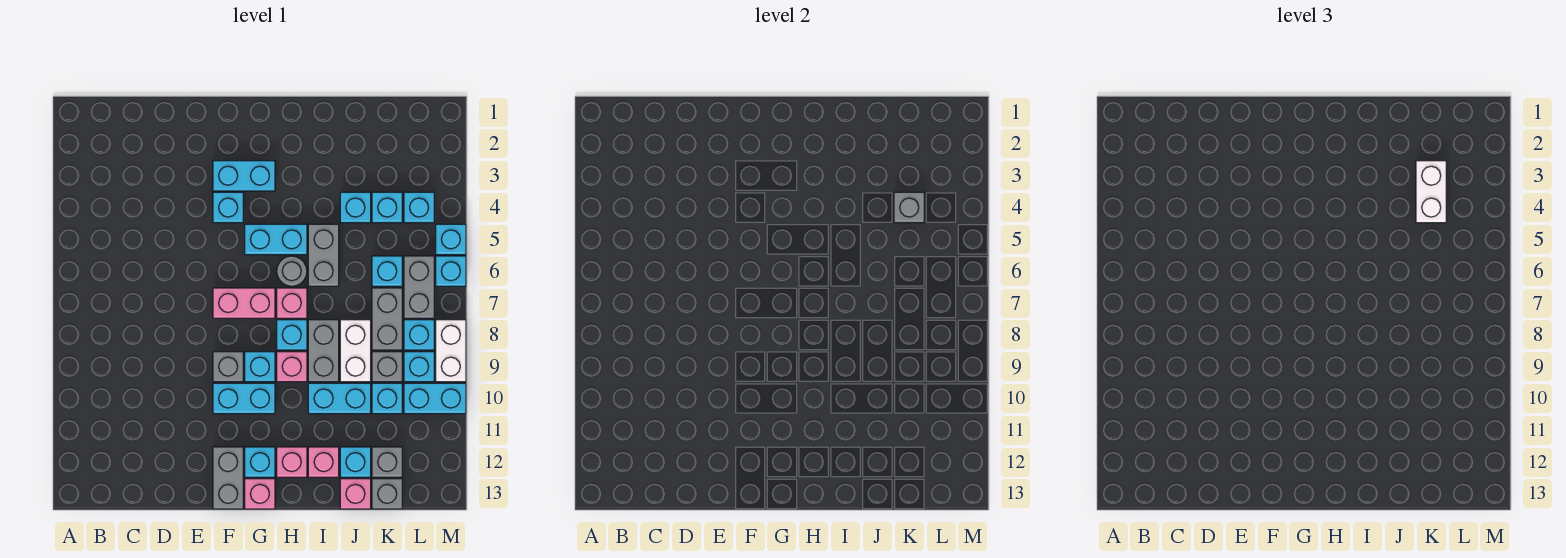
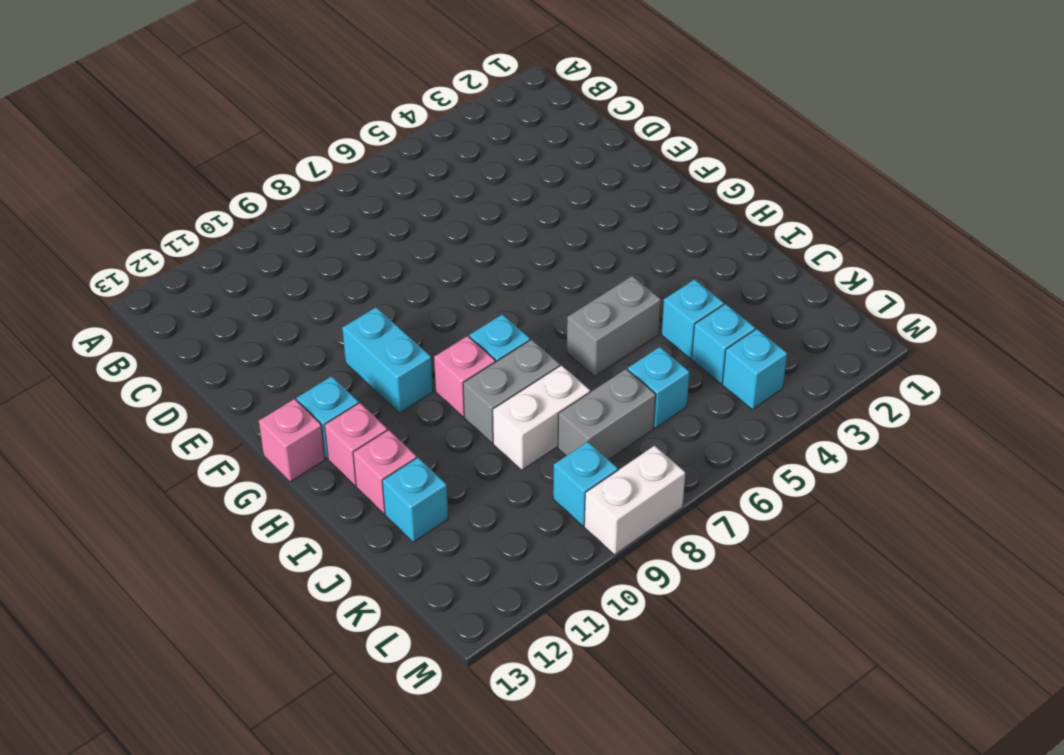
none -> cyan brick F3:G3 level 1
none -> cyan brick F4 level 1
none -> pink brick F7:G7 level 1
none -> grey brick F9 level 1

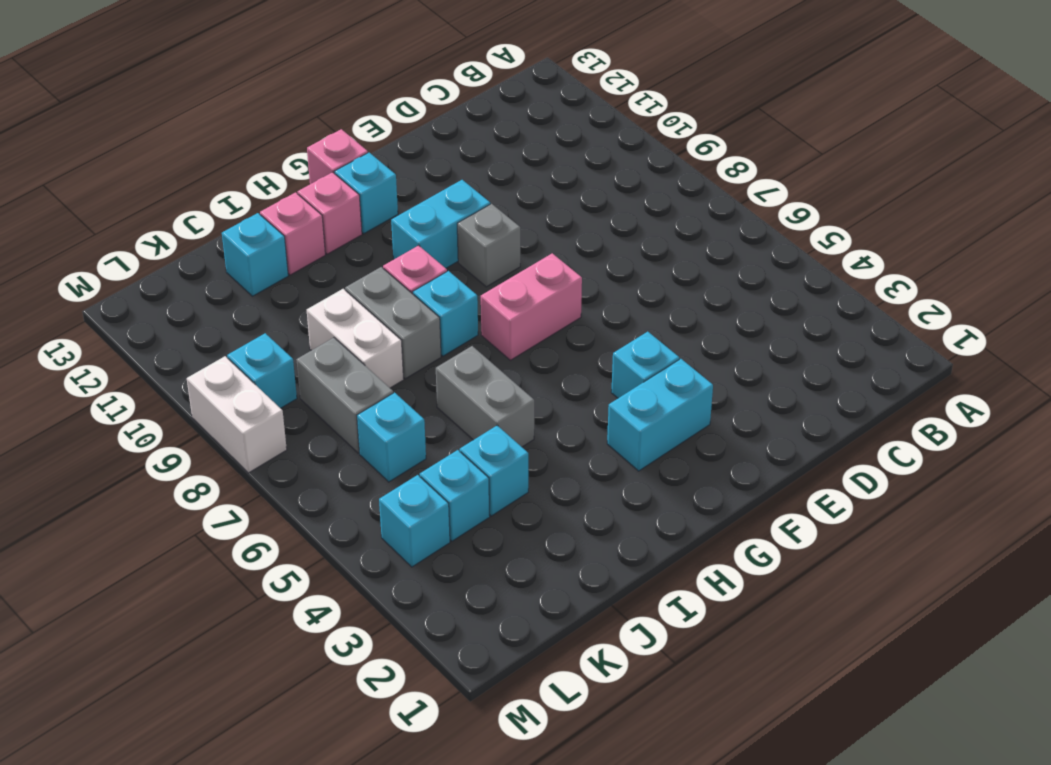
none -> grey brick F12:F13 level 1
none -> cyan brick G5:H5 level 1
none -> cyan brick G9 level 1
none -> grey round brick H6 level 1

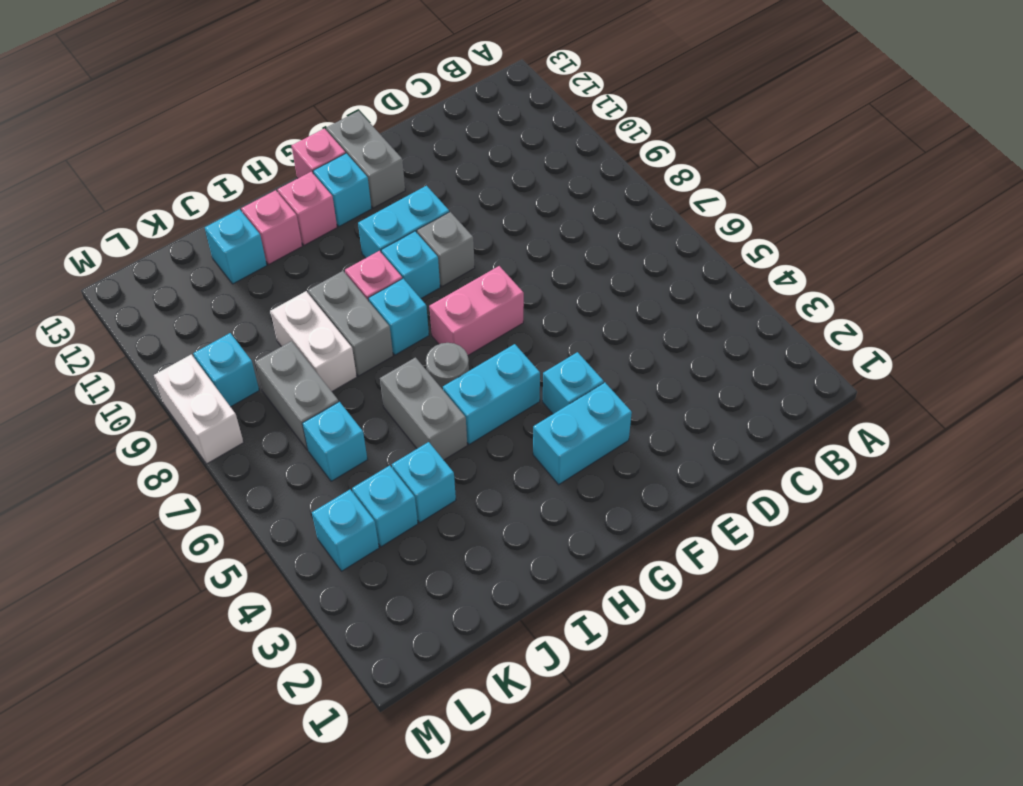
none -> pink brick H7 level 1
none -> cyan brick I10:J10 level 1
none -> pink brick J13 level 1
none -> grey brick K9 level 1

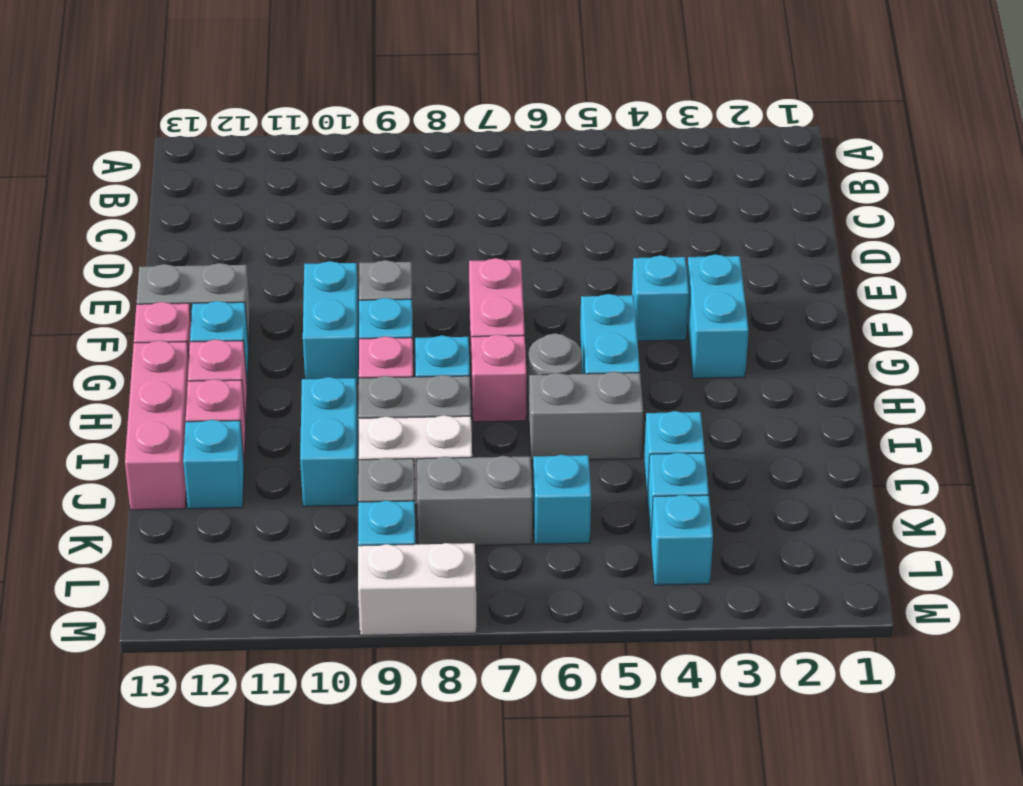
pink brick H13:J13 level 1 -> pink brick J13 level 1
none -> cyan brick K10 level 1
none -> grey brick K12 level 1
none -> grey brick K13 level 1
none -> grey brick L6:L7 level 1

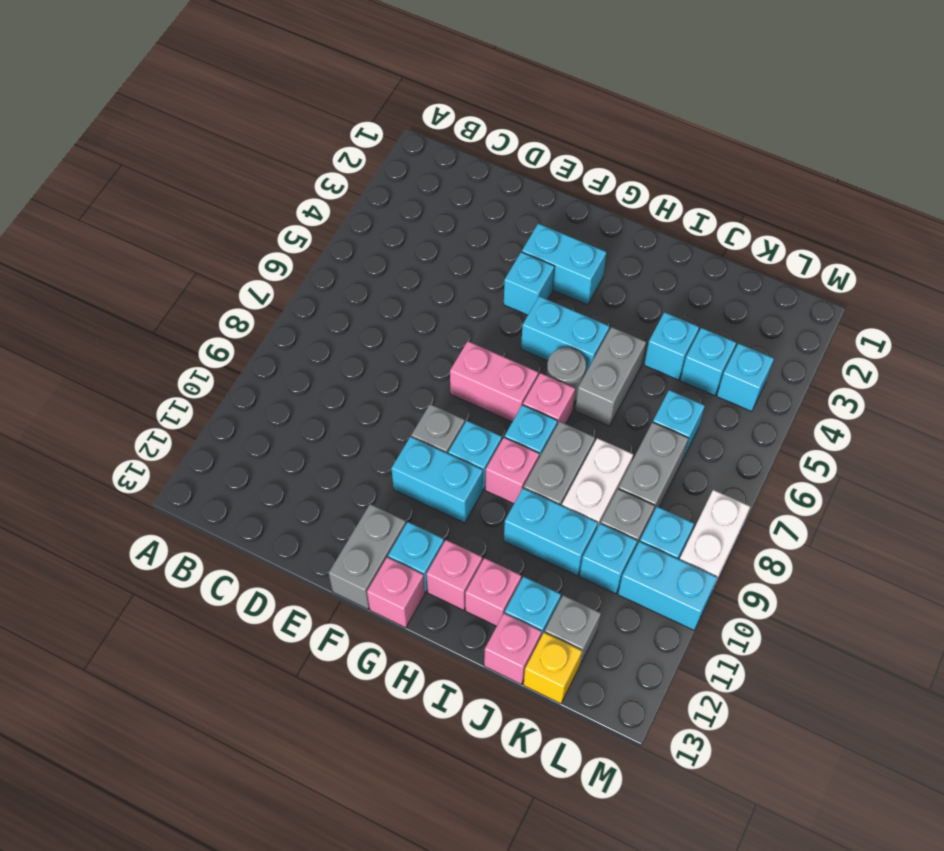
yellow brick K13 level 1 -> grey brick K13 level 1
none -> grey brick L6:L7 level 1
none -> cyan brick L8 level 1
none -> cyan brick M5 level 1
none -> cyan brick M6 level 1

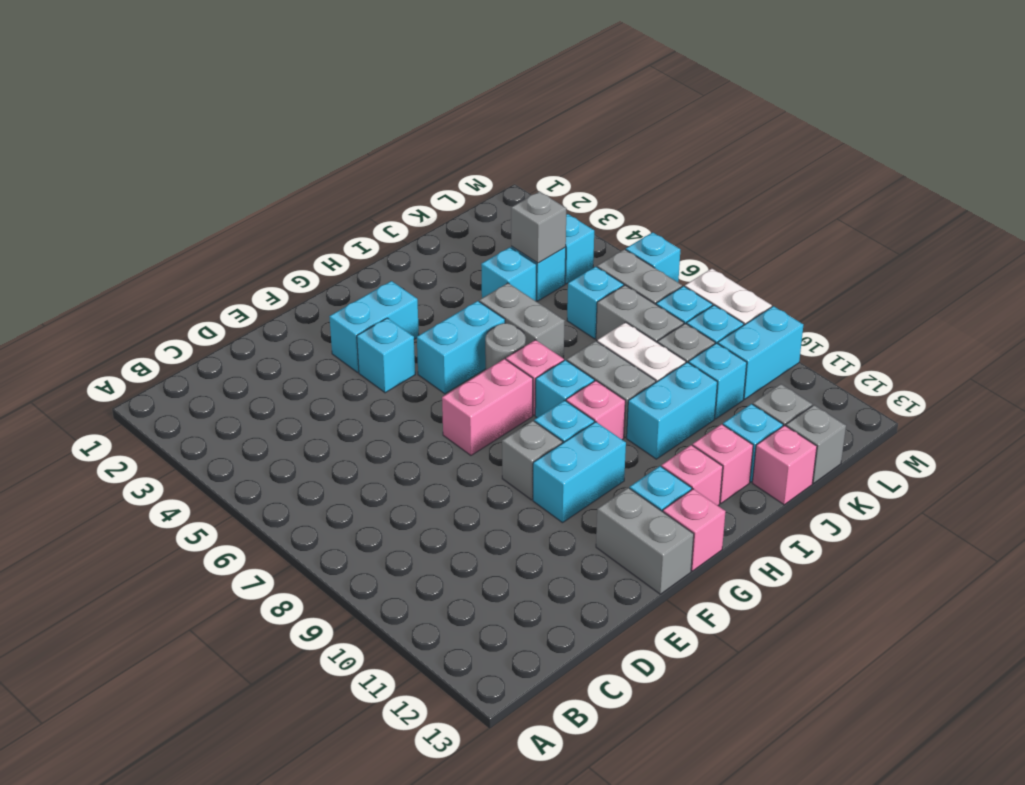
none -> cyan brick M5 level 1
none -> white brick K3:K4 level 3

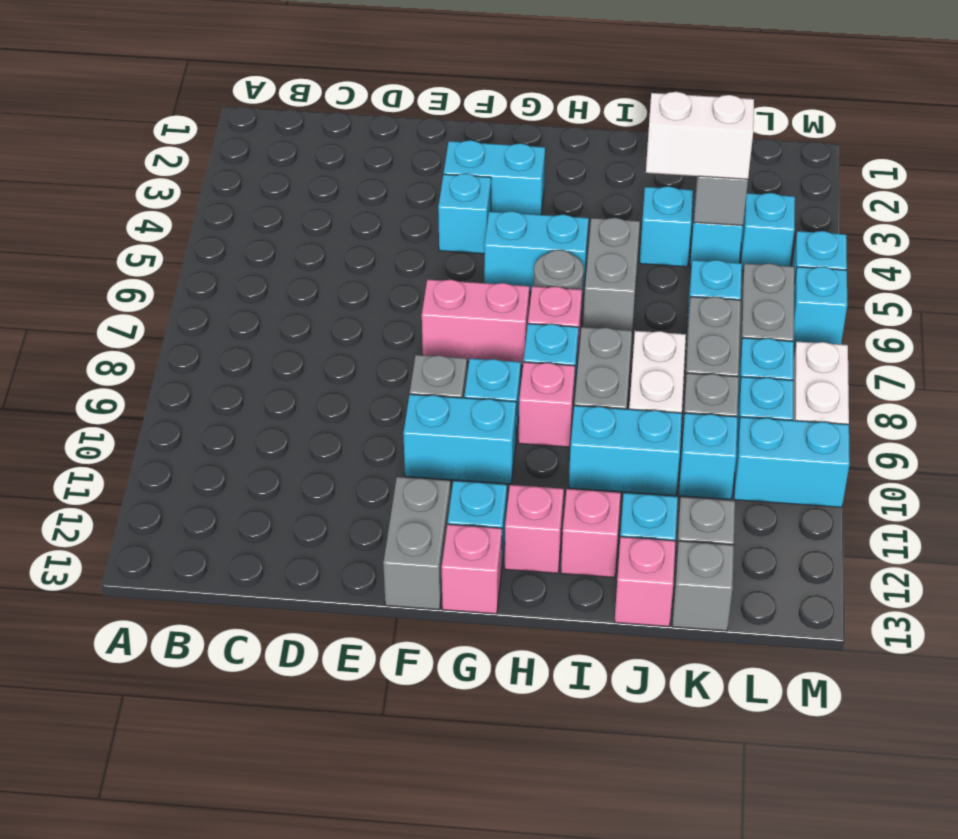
white brick J4:K4 level 3 -> white brick K3:K4 level 3

